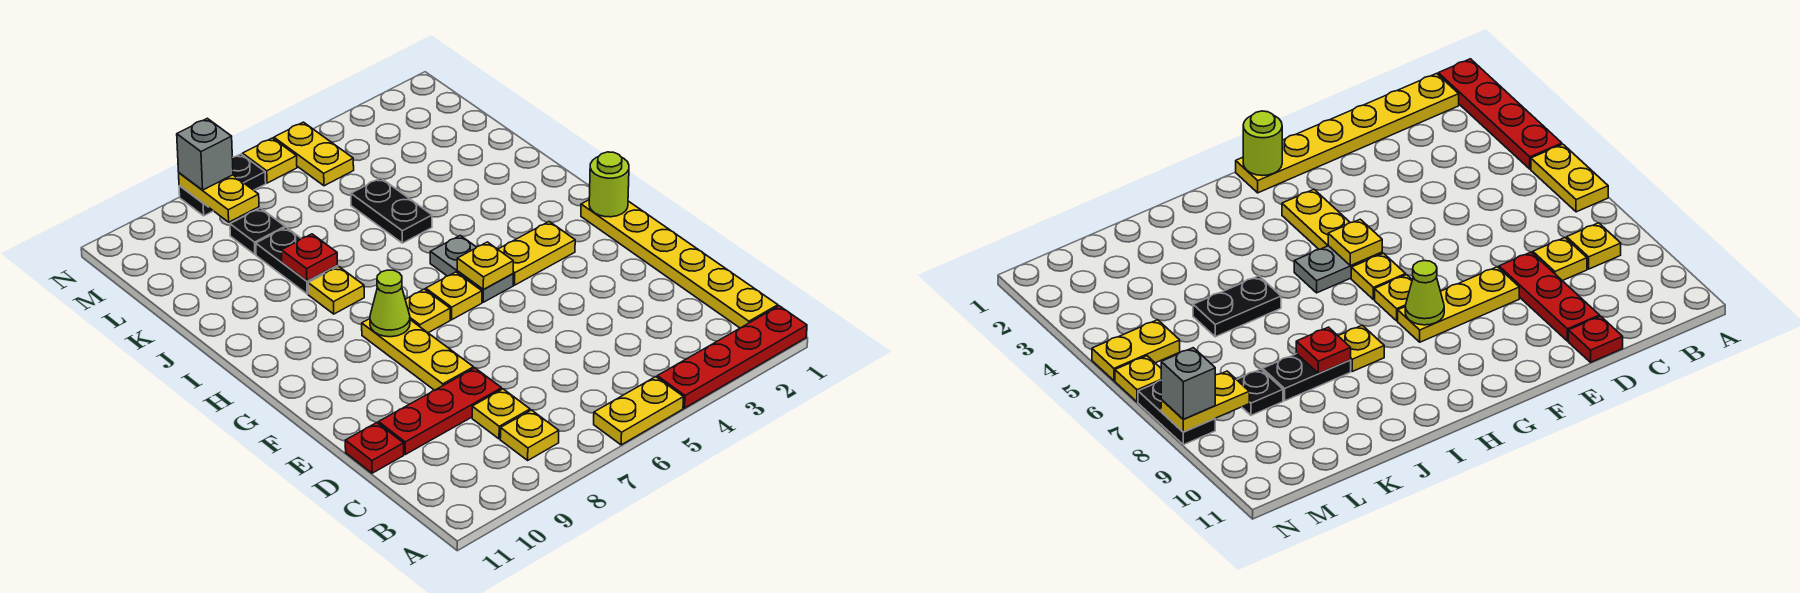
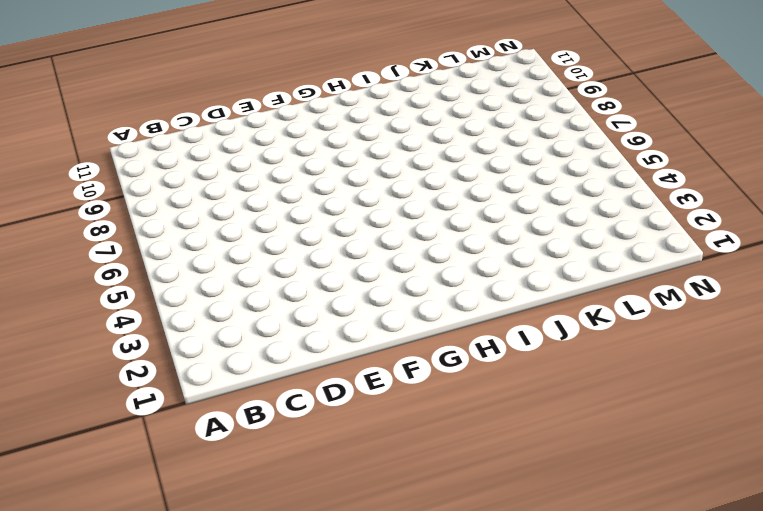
none -> red plate A1:A4 level 1
none -> yellow plate A5:A6 level 1
none -> yellow plate B1:G1 level 1

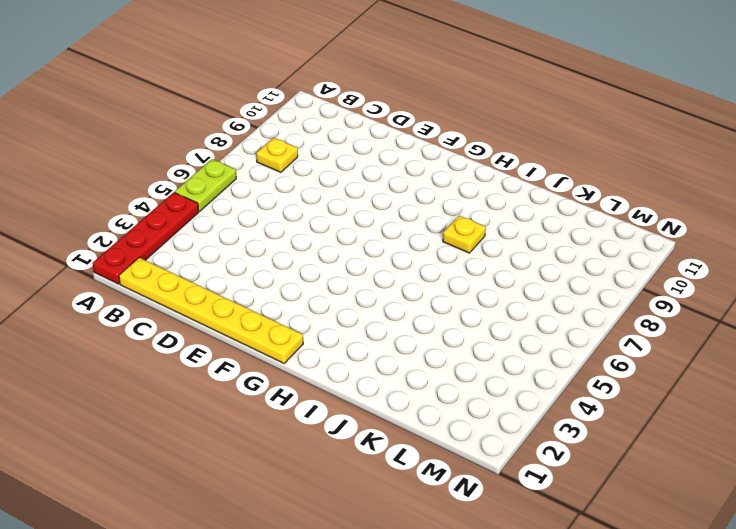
lime plate A5:A6 level 1 -> yellow plate A5:A6 level 1
none -> yellow plate C8 level 1
none -> red plate D8:D10 level 1
none -> red plate D11 level 1

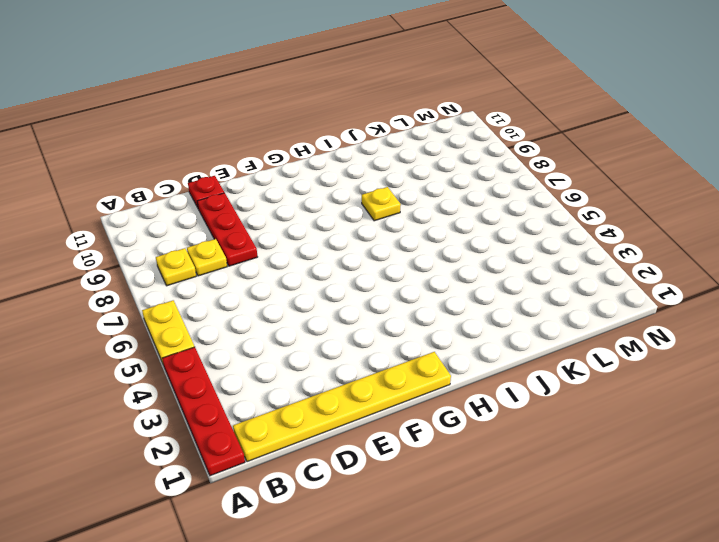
none -> yellow plate E8:G8 level 1
none -> yellow plate G3:G4 level 1
none -> grey plate G5:H5 level 1

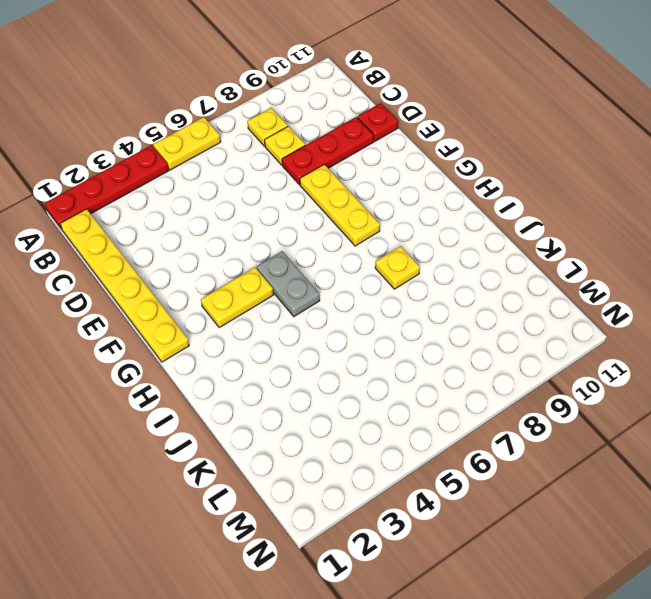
none -> yellow plate G6 level 1
none -> yellow plate G7 level 1
none -> black plate J5:K5 level 1

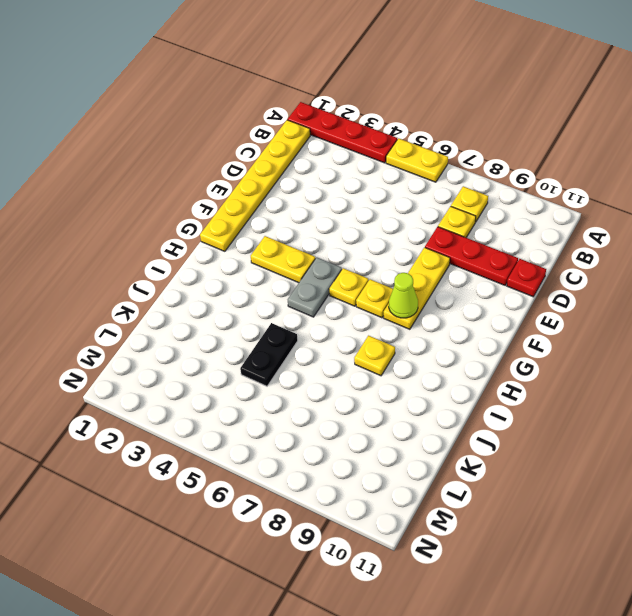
none -> black plate J8:K8 level 1
none -> black plate L8 level 1
none -> yellow plate M5:N5 level 1

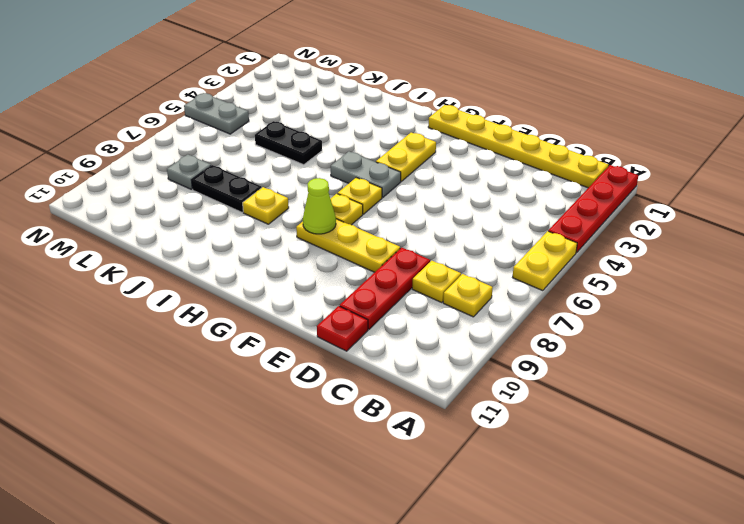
grey plate L8 level 1 -> black plate L8 level 1
grey plate M5:N5 level 1 -> yellow plate M5:N5 level 1
none -> yellow plate N6 level 1
none -> black plate N7:N8 level 1
none -> lime round brick G1 level 2

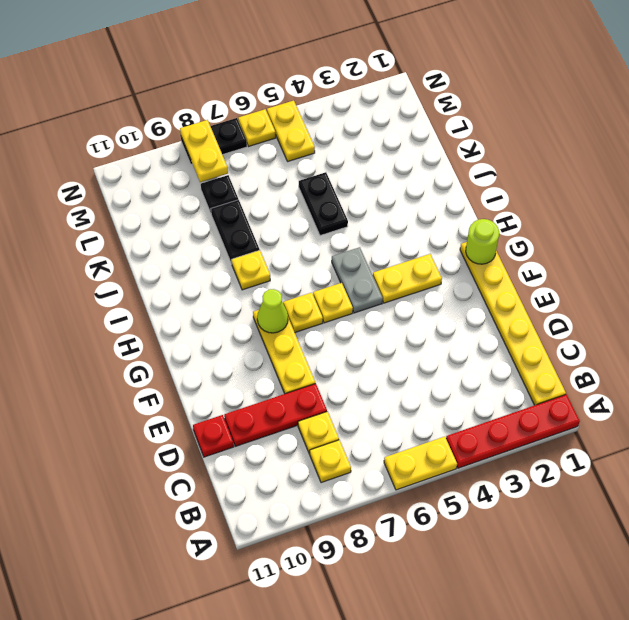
none -> yellow plate G5 level 2
none -> red plate J8 level 2
none -> grey brick N8 level 3

